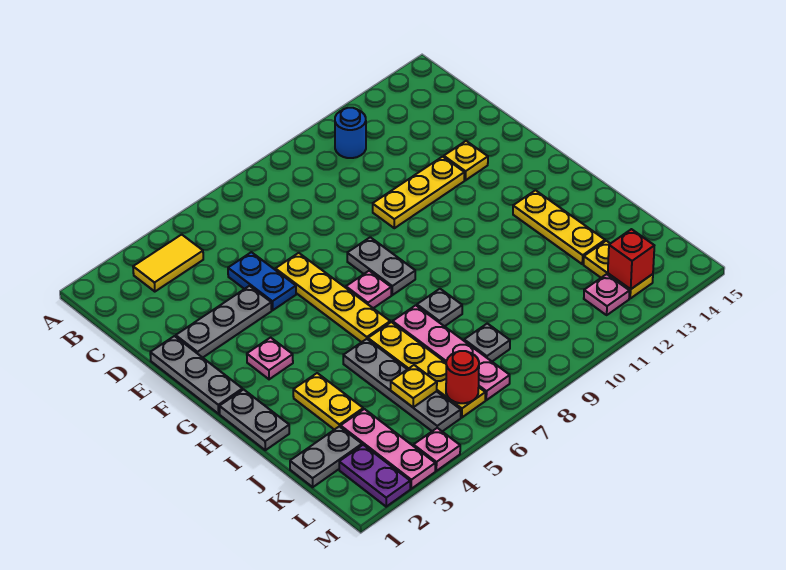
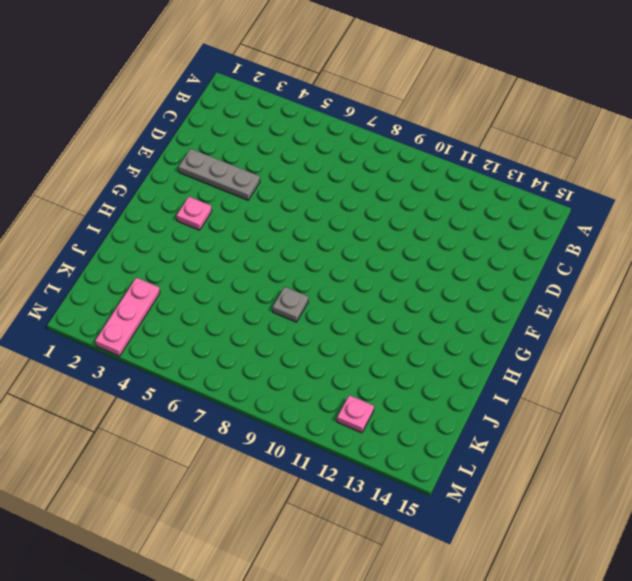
none -> yellow tile B3:B4 level 1
none -> blue round brick B11 level 1
none -> blue plate D5:E5 level 1

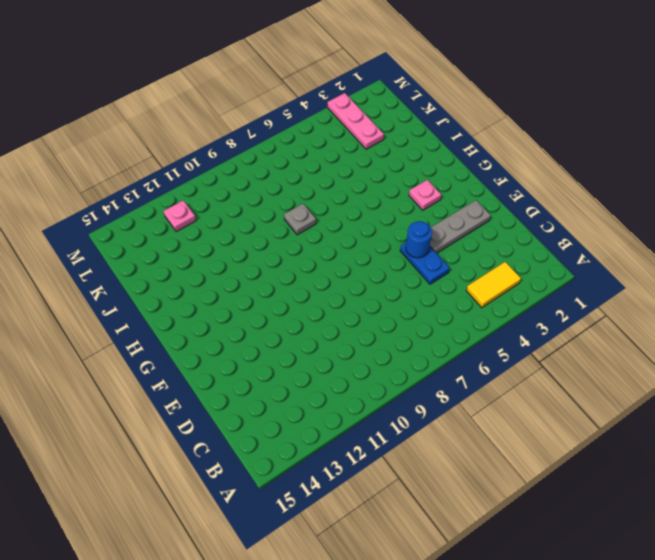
blue round brick E5 level 2 -> blue round brick B11 level 1
none -> grey plate E1:G1 level 1
none -> yellow plate E6:H6 level 1
none -> yellow plate E10:E12 level 1

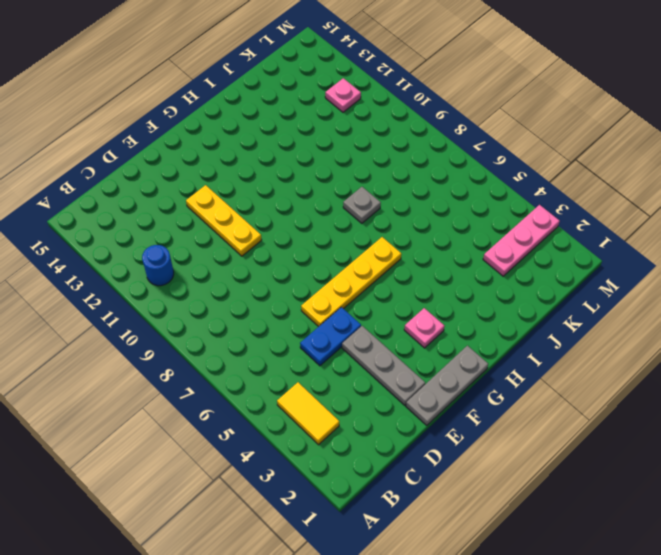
none -> yellow plate E13 level 1
none -> grey plate F8:G8 level 1
none -> pink plate G7 level 1

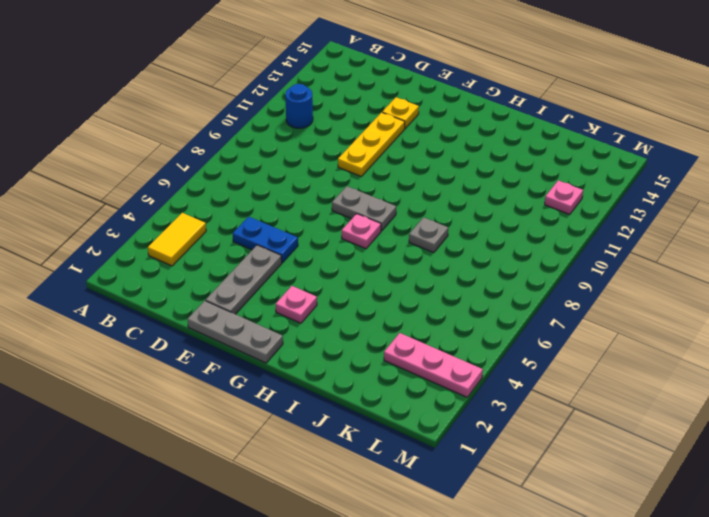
none -> yellow plate E6:H6 level 1
none -> grey plate H1:I1 level 1
none -> yellow plate H13:J13 level 1

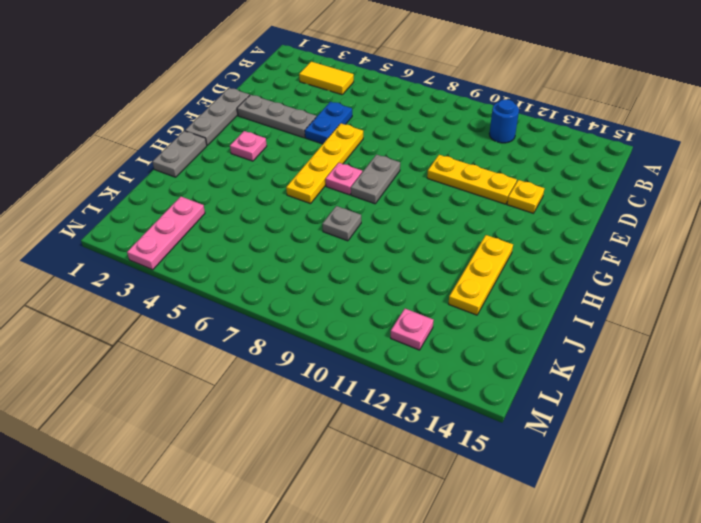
none -> yellow plate I3:J3 level 1
none -> grey plate I5:L5 level 1
none -> yellow plate I6:L6 level 1

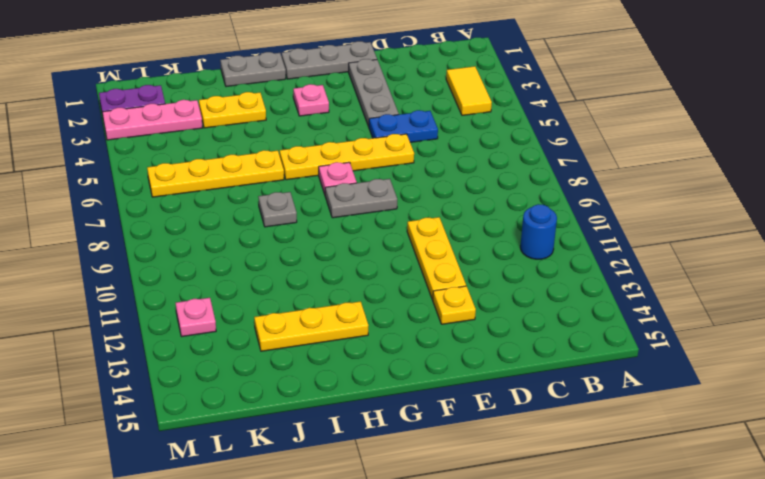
none -> grey plate I5:L5 level 1
none -> pink plate I7:L7 level 1
none -> grey plate K1:K2 level 1

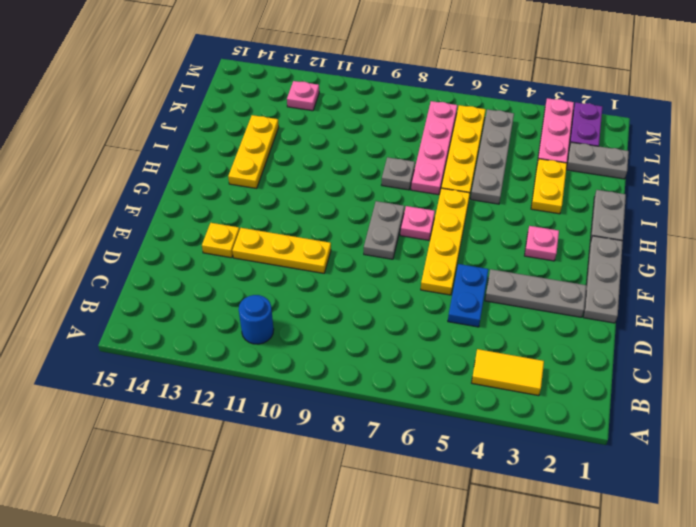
none -> grey plate K8 level 1
none -> yellow plate K13:L13 level 1
none -> pink plate M4 level 1

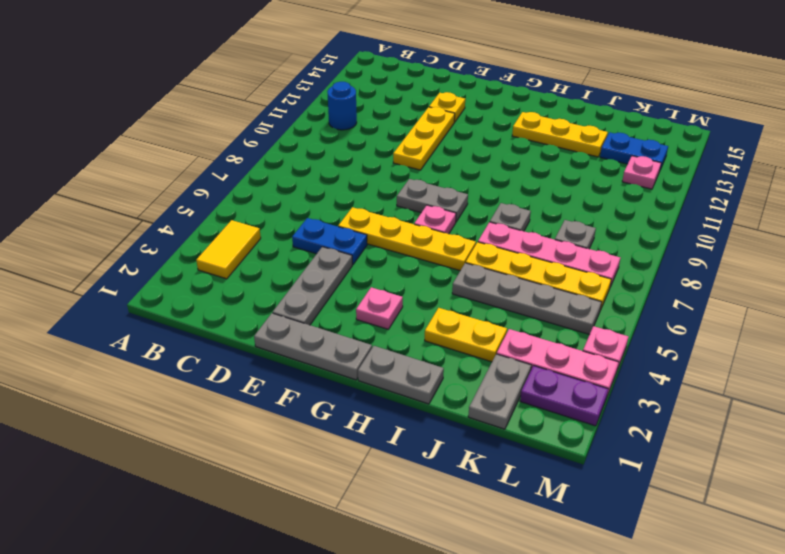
blue plate K13:L13 level 1 -> yellow plate K13:L13 level 1
none -> yellow plate K5 level 2
none -> red round brick L6 level 2
none -> red brick L13 level 2

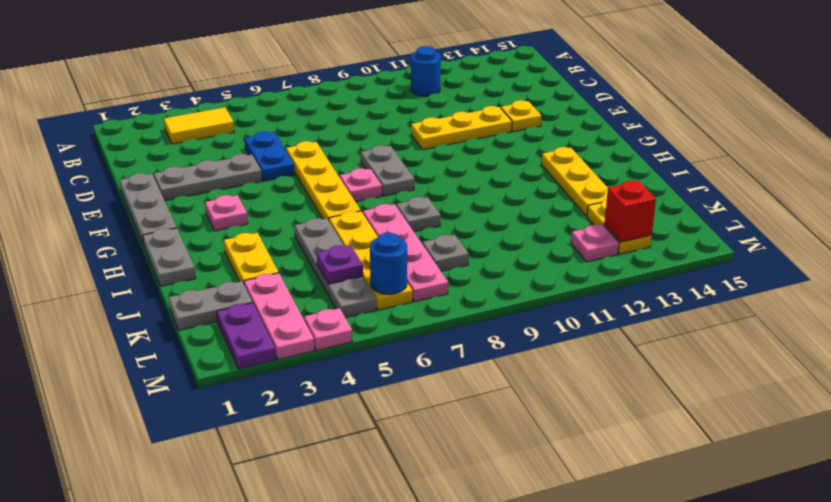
purple plate K5 level 2 -> yellow plate K5 level 2
blue round brick L6 level 2 -> red round brick L6 level 2

